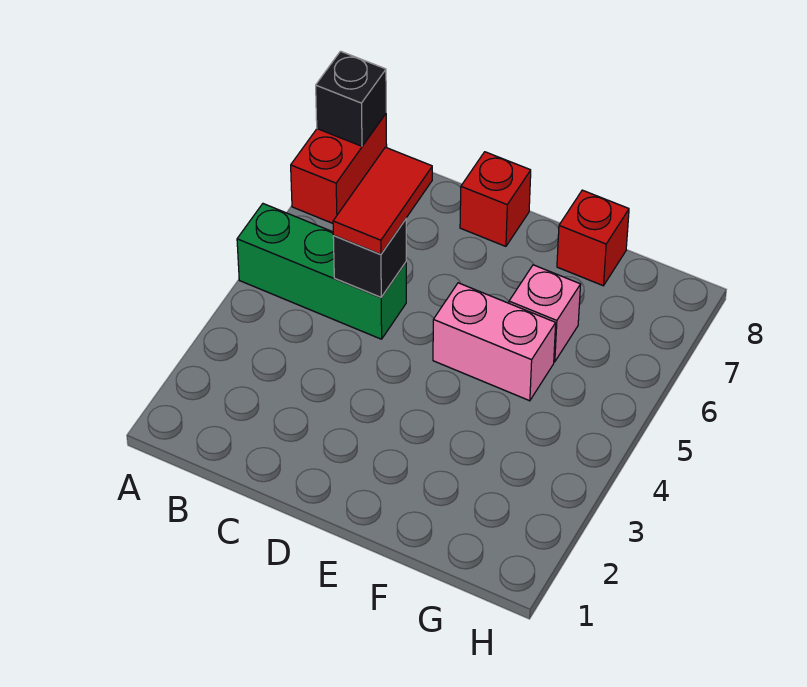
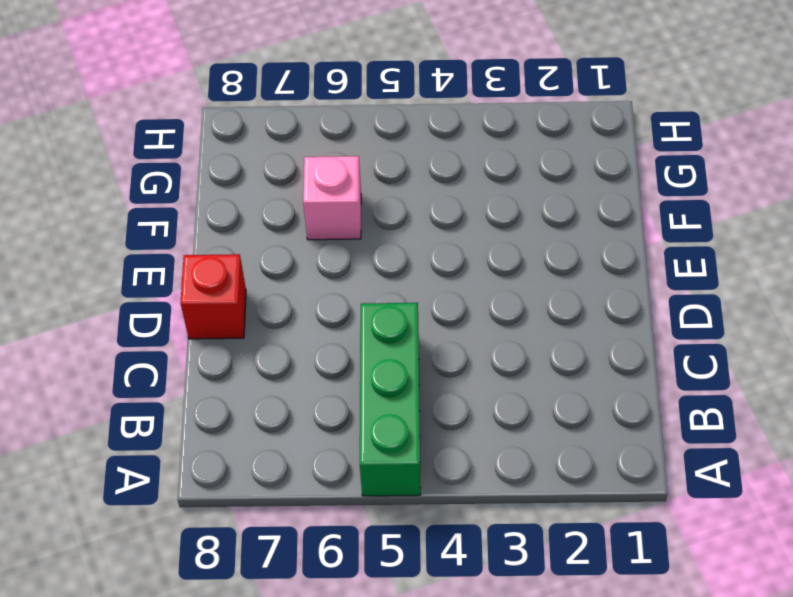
none -> red brick A7:A8 level 1
none -> pink brick E5:F5 level 1

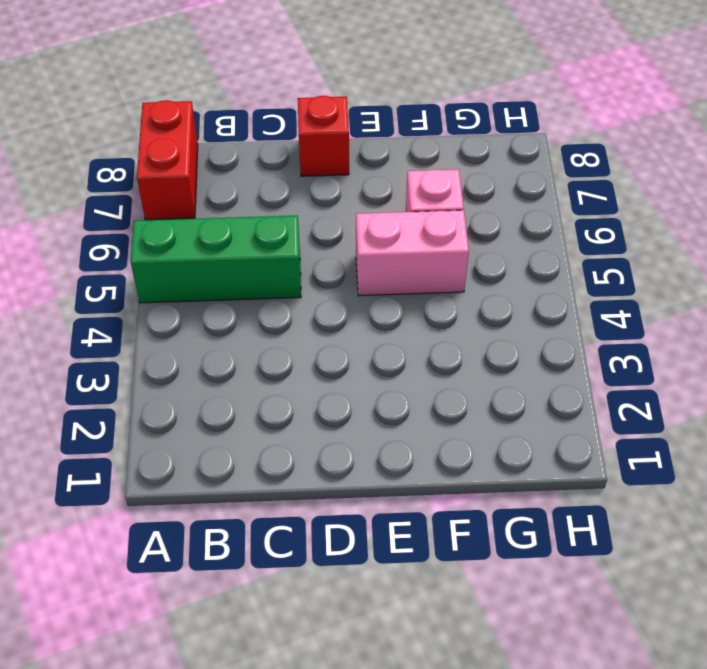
none -> red brick F8 level 1
none -> black brick A8 level 2

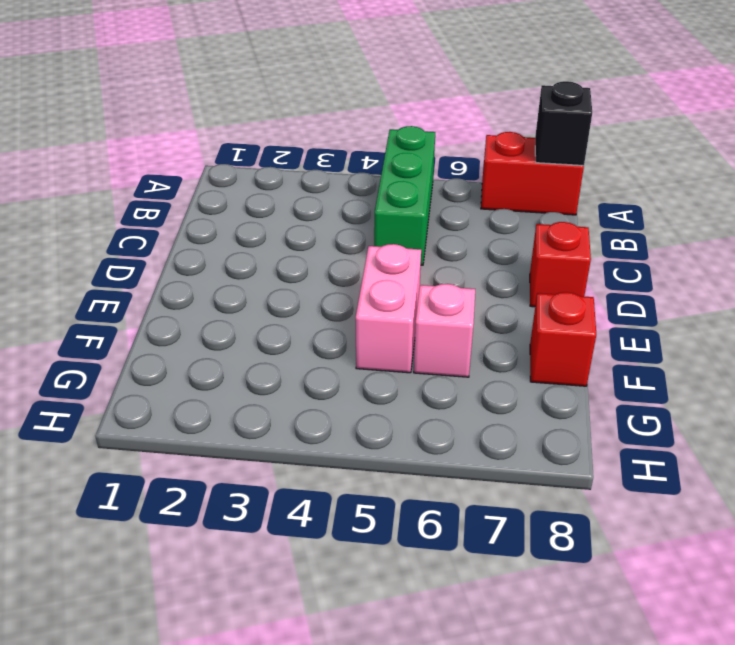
none -> black brick C5 level 2
none -> red tile C5:C6 level 3

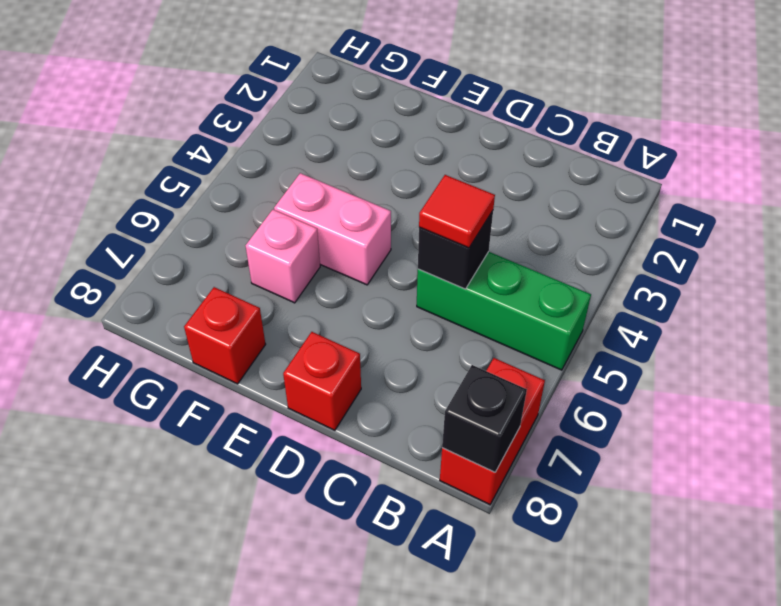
red tile C5 level 3 -> red tile C5:C6 level 3

